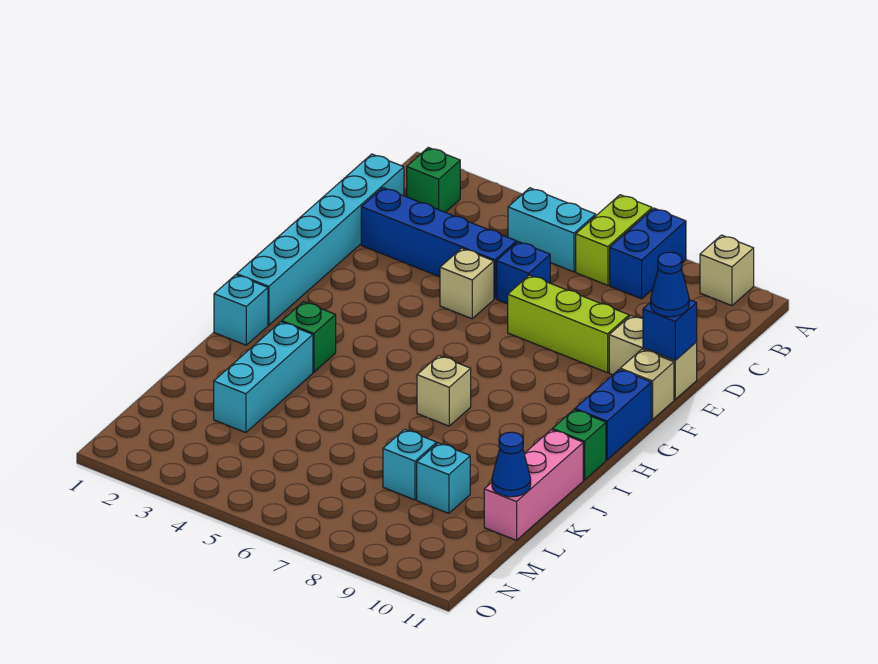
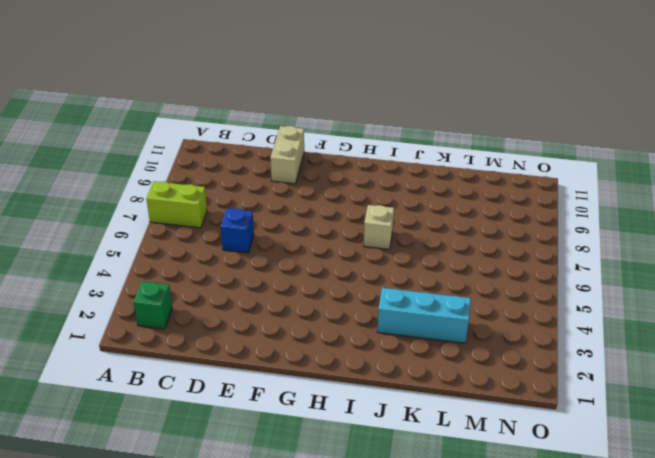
none -> blue brick A8:B8 level 1
none -> tan brick A10 level 1
none -> cyan brick B5:B6 level 1

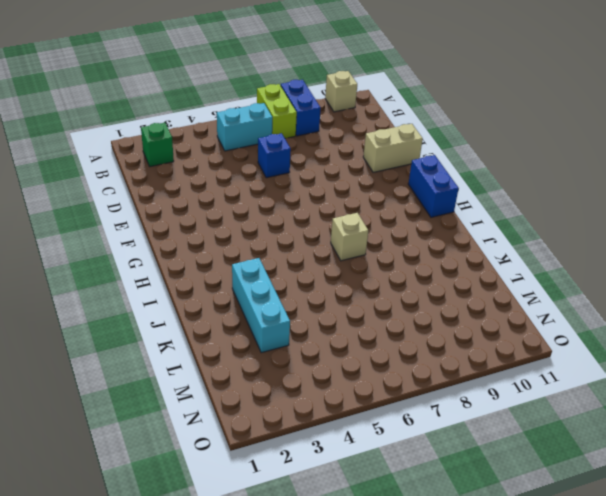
none -> cyan brick C1:H1 level 1
none -> blue brick D2:D5 level 1
none -> tan brick E5 level 1

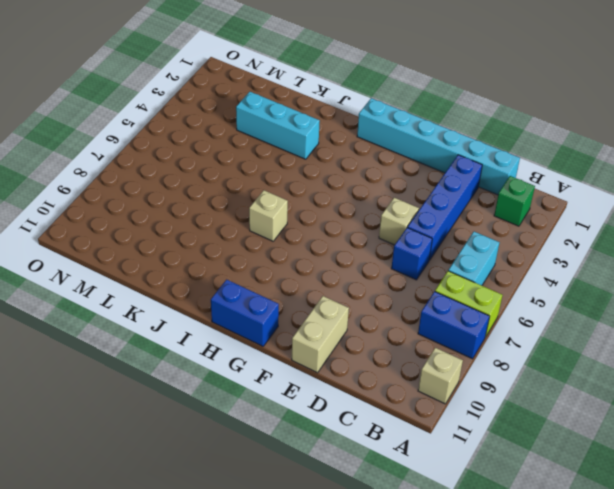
none -> lime brick E7:E9 level 1
none -> tan brick F11 level 1
none -> cyan brick I1 level 1

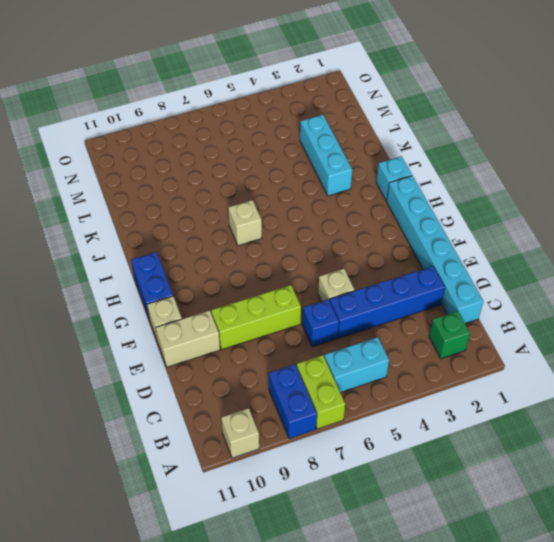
none -> green brick I3 level 1
none -> green brick I11 level 1
none -> pink brick J11:L11 level 1

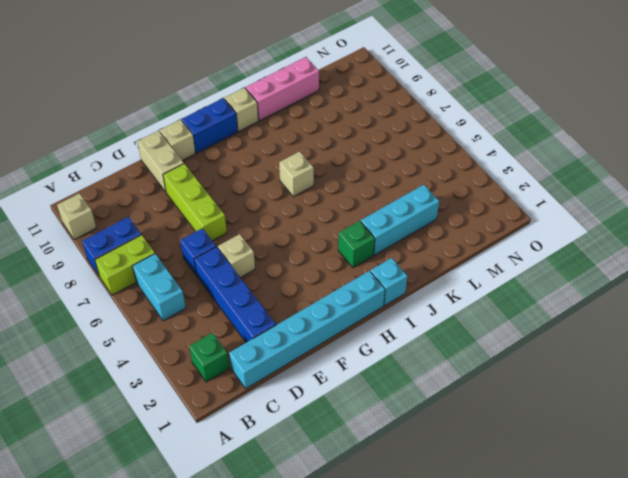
tan brick I11 level 1 -> green brick I11 level 1
none -> cyan brick L8 level 1
none -> cyan brick L9 level 1
none -> blue brick E11 level 2

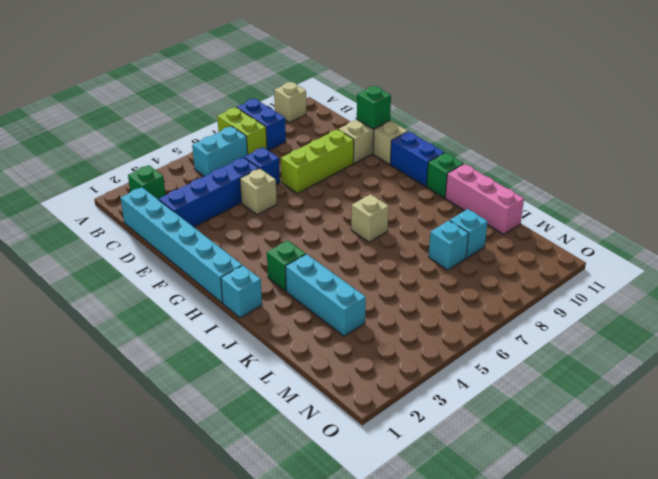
green brick E11 level 2 -> blue brick E11 level 2
none -> blue cone L11 level 2
none -> blue cone E11 level 3

